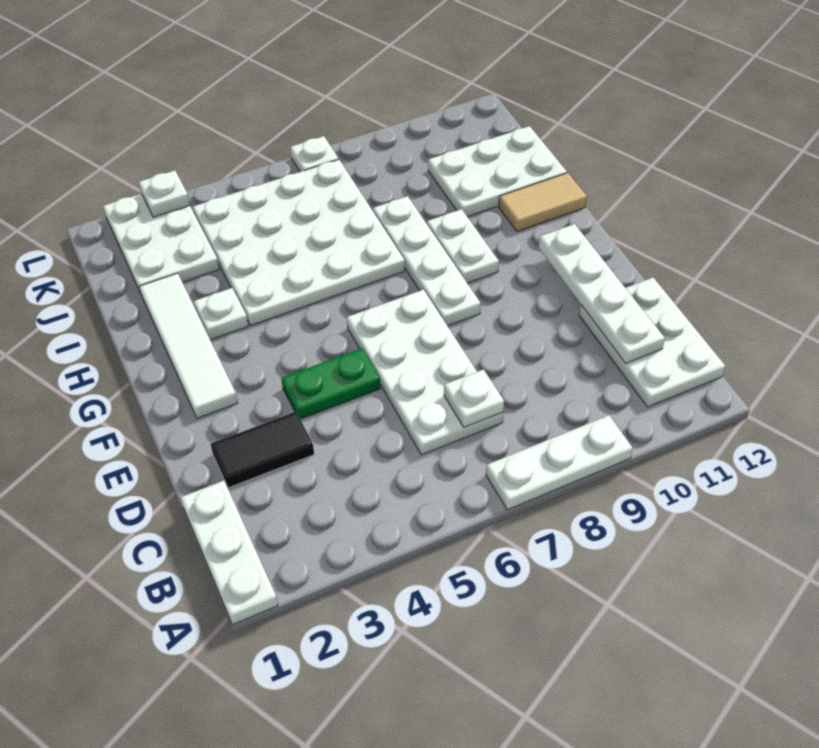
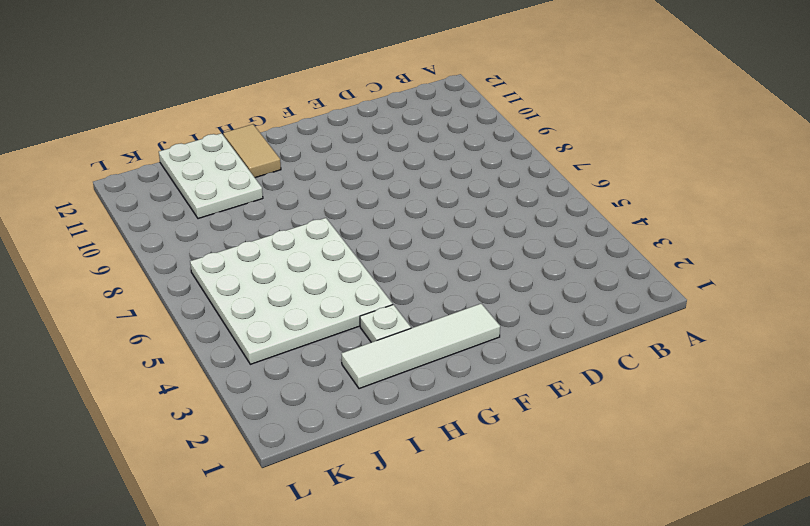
none -> white plate A1:C1 level 1
none -> white plate A7:A9 level 1
none -> white plate B11:D12 level 1

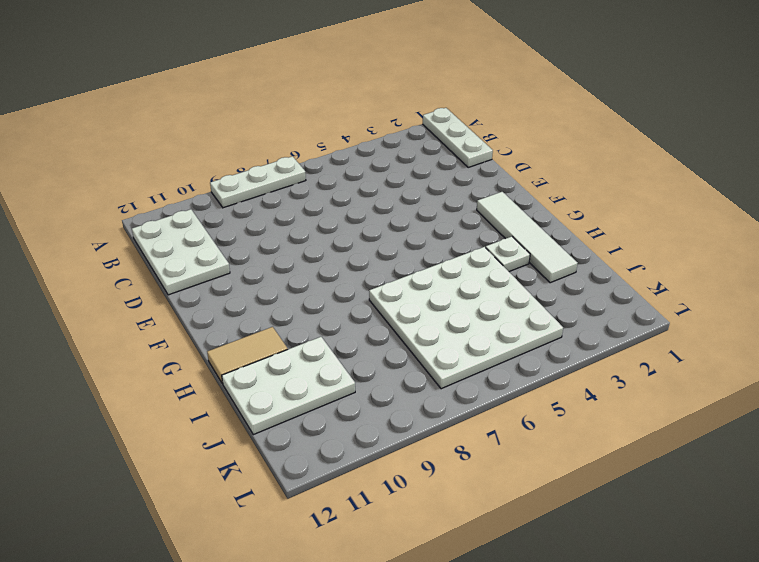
none -> white plate C6:F7 level 1
none -> black tile D2:D3 level 1
none -> green plate E4:E5 level 1

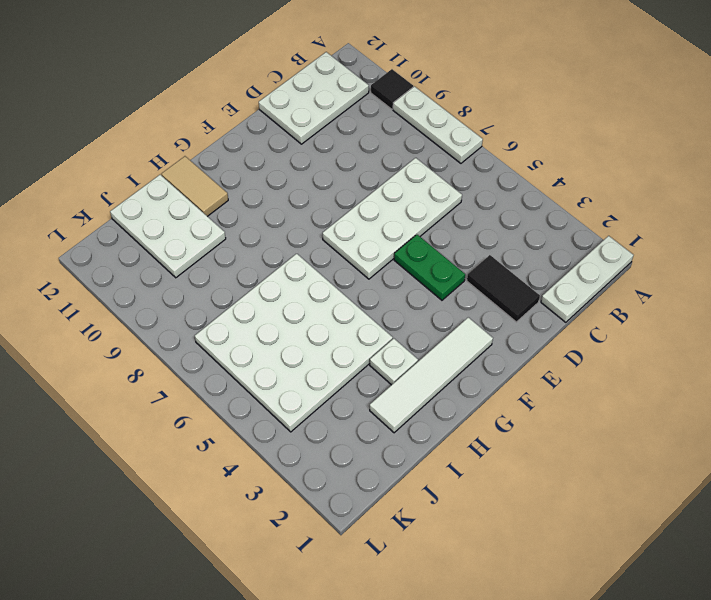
black tile A10 level 1 -> none
none -> white plate F8:I8 level 1
none -> white plate G9:H9 level 1
none -> white plate J2:L3 level 1

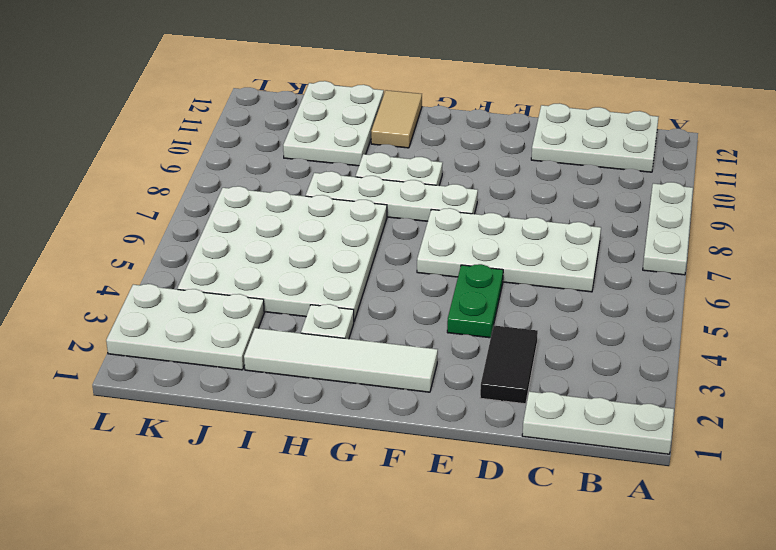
none -> white plate L7 level 1
none -> white plate C7 level 2
none -> white plate C11:F11 level 2

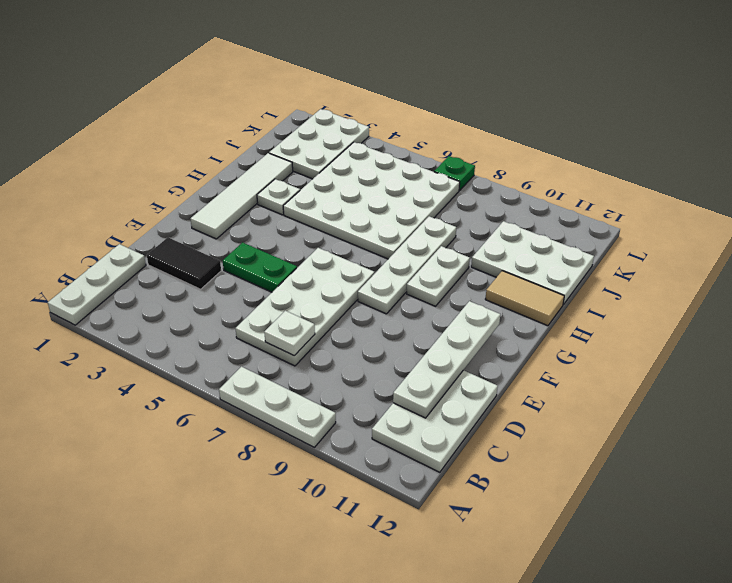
green plate L7 level 1 -> white plate L7 level 1
none -> white plate L3 level 2

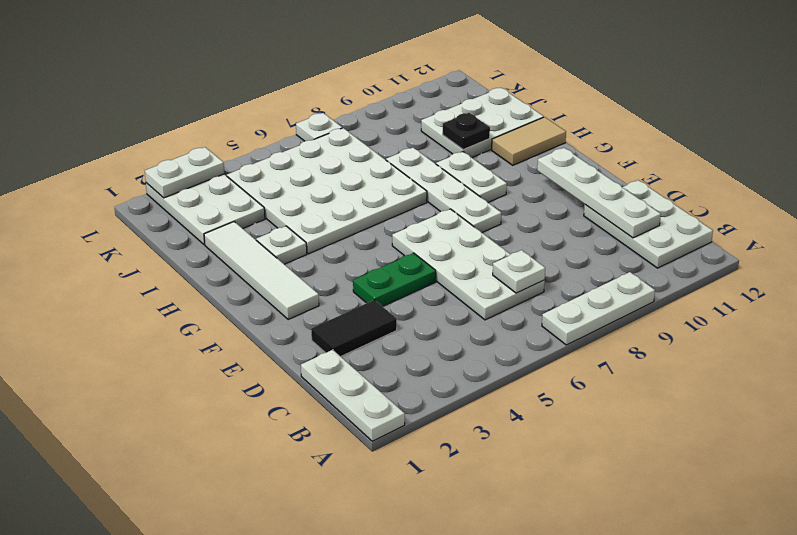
black plate I10 level 2 -> none
white plate L2:L3 level 2 -> white plate L3 level 2

